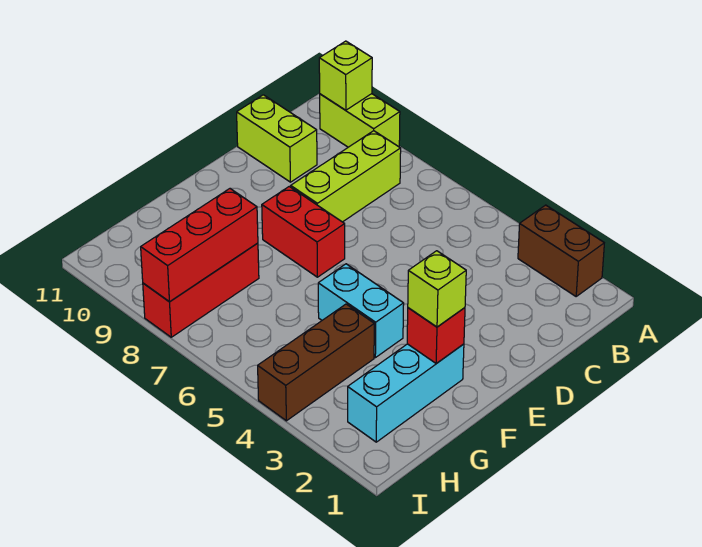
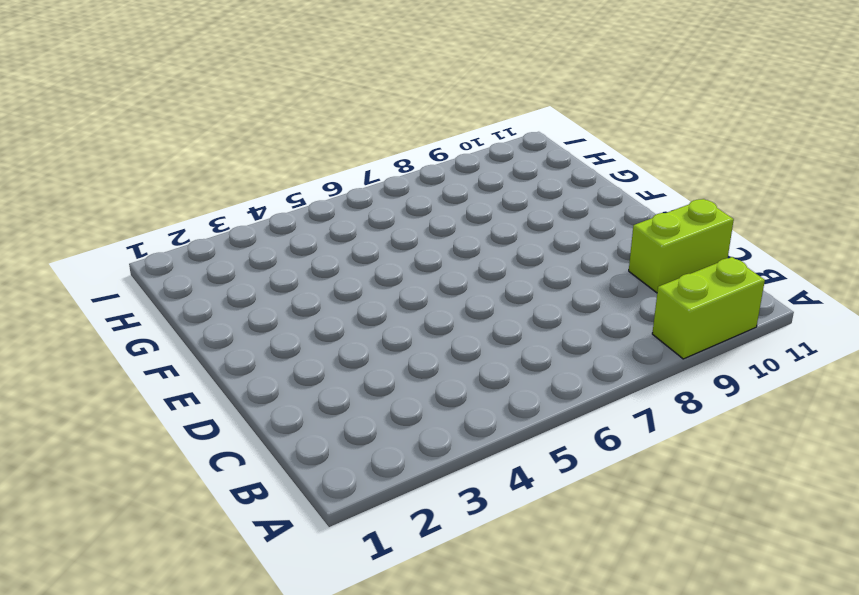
none -> brown brick A2:A3 level 1
none -> lime brick B8:D8 level 1
none -> red brick E7:E8 level 1

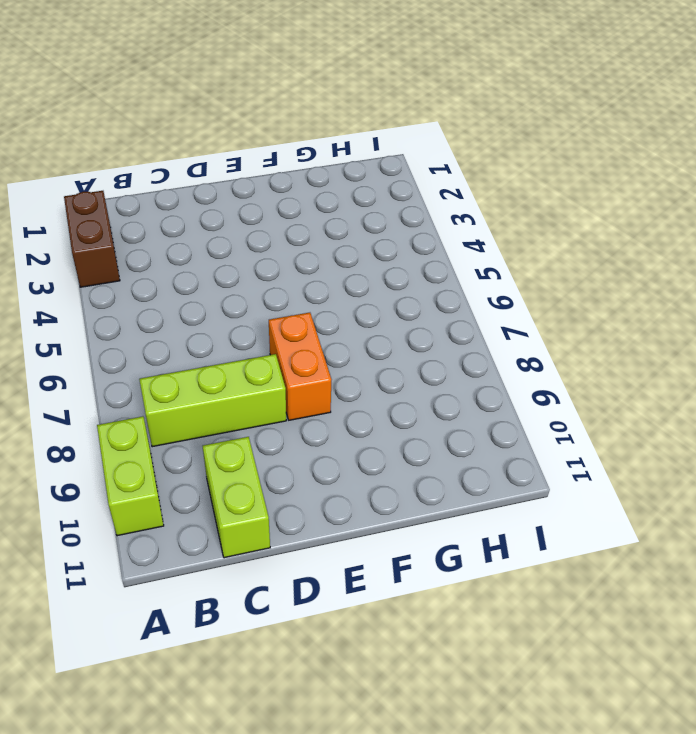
orange brick E7:E8 level 1 -> red brick E7:E8 level 1
none -> cyan brick F2:H2 level 1
none -> cyan brick F4:F5 level 1
none -> brown brick G4:I4 level 1

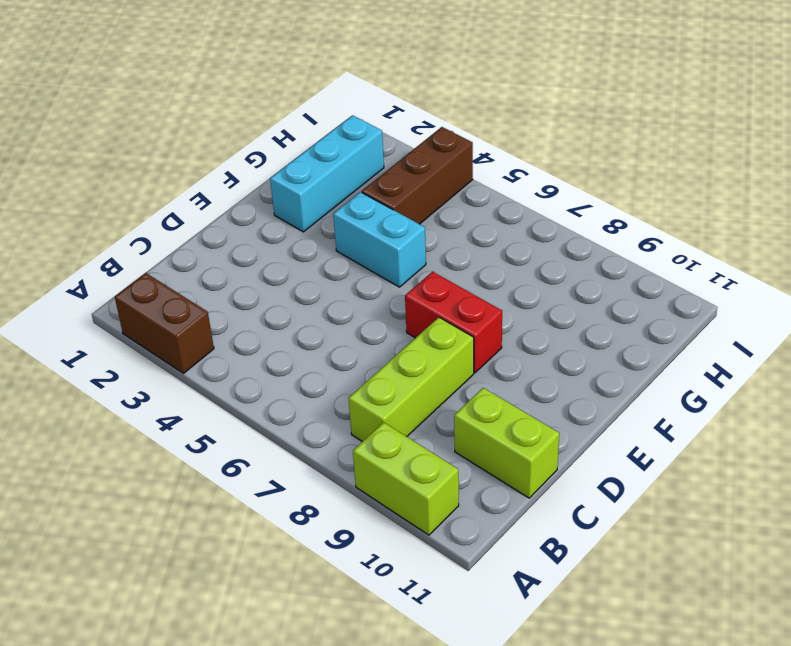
none -> red brick G8:I8 level 1
none -> lime brick A10 level 2
none -> red brick F2 level 2

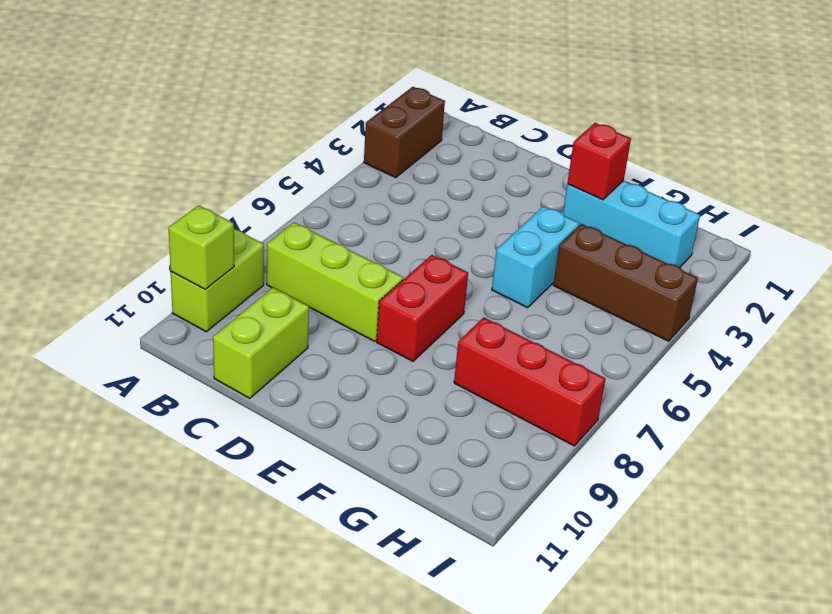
none -> red brick G8:I8 level 2
none -> lime brick F2 level 3

